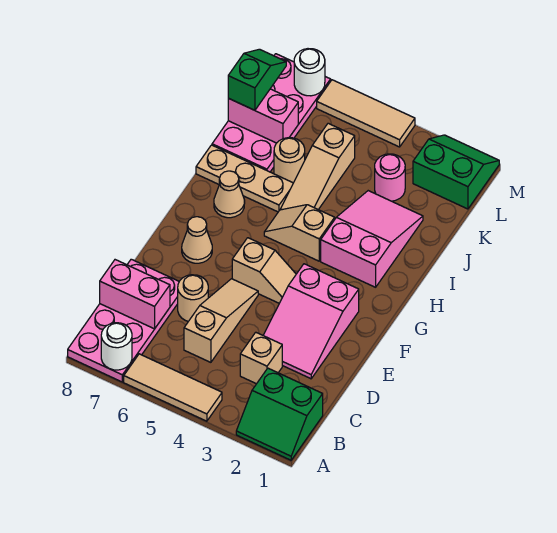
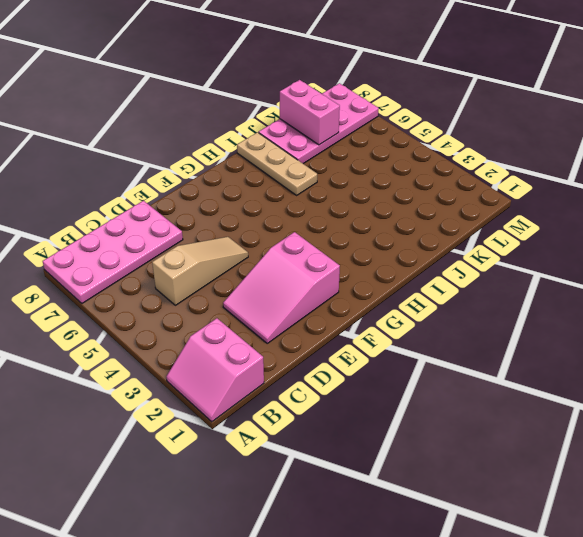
pink slope A1:B2 level 1 top B -> green slope A1:B2 level 1 top B
none -> tan tile A4:A6 level 1
none -> tan brick C3 level 1
none -> tan round brick D6 level 1

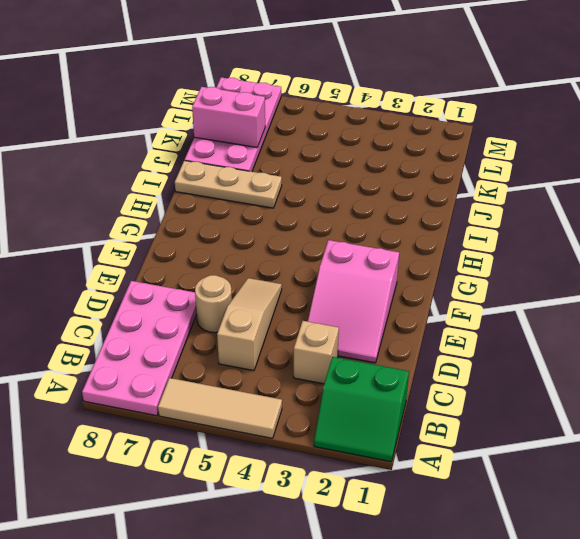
none -> tan slope F4:F5 level 1 top 5
none -> tan cone F7 level 1
none -> pink slope H2:J3 level 1 top H

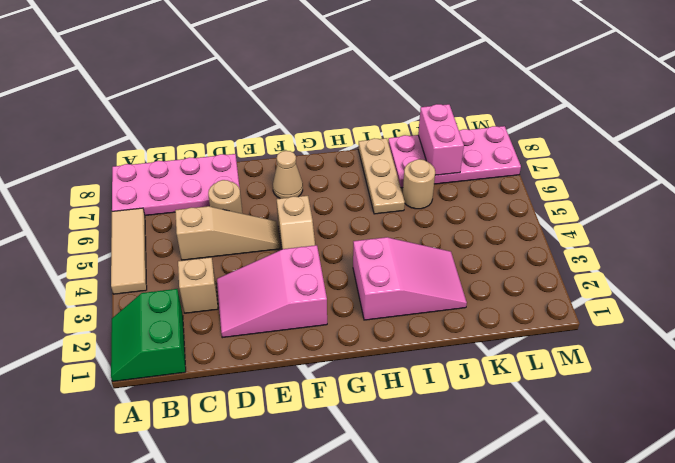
none -> tan slope H4:H5 level 1 top 4
none -> tan cone H7 level 1
none -> tan slope I5:K5 level 1 top K

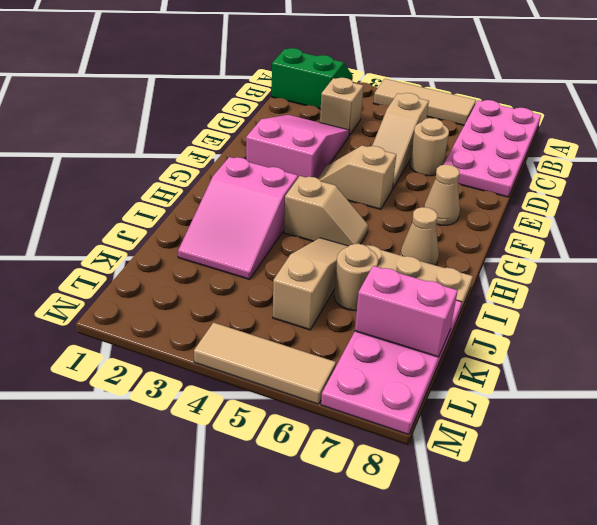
none -> pink round brick K3 level 1
none -> green slope L1:M2 level 1 top L
none -> white round brick A7 level 2

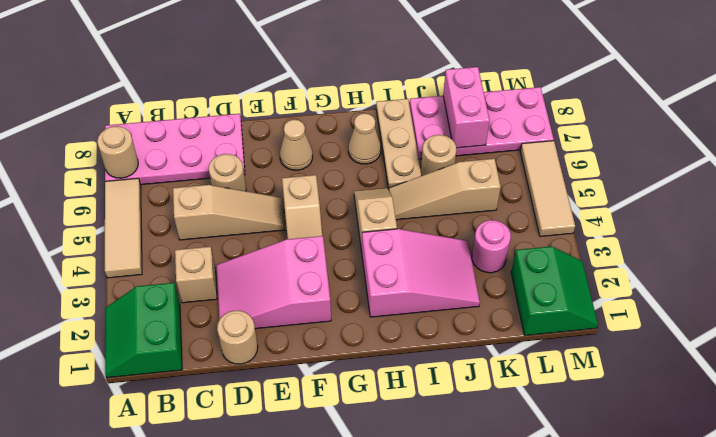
tan round brick A7 level 2 -> white round brick A7 level 2
tan round brick D1 level 1 -> none
none -> pink brick C7:C8 level 2
none -> white round brick M7 level 2
none -> green slope K8:L8 level 3 top K

